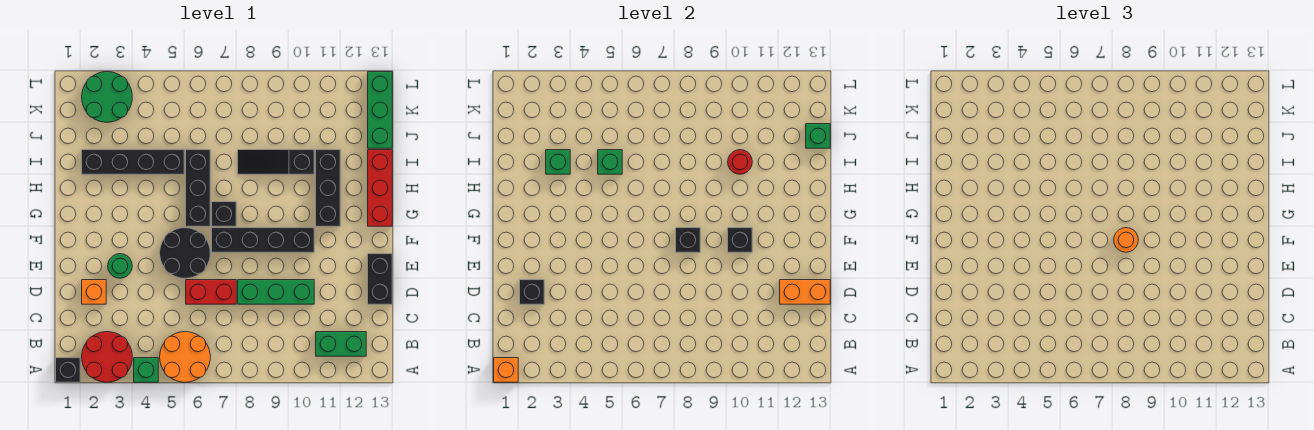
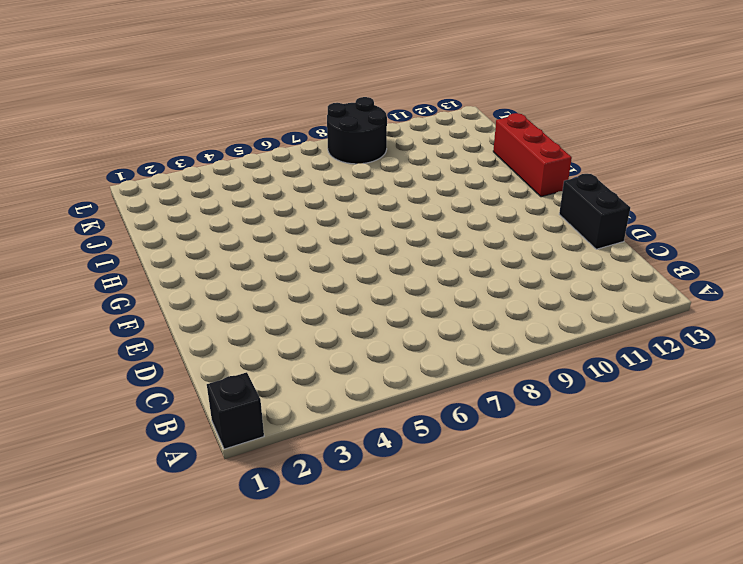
black round brick K8:L9 level 1 -> black round brick E5:F6 level 1
none -> red round brick A2:B3 level 1
none -> green brick A4 level 1
none -> orange round brick A5:B6 level 1
none -> green brick B11:B12 level 1

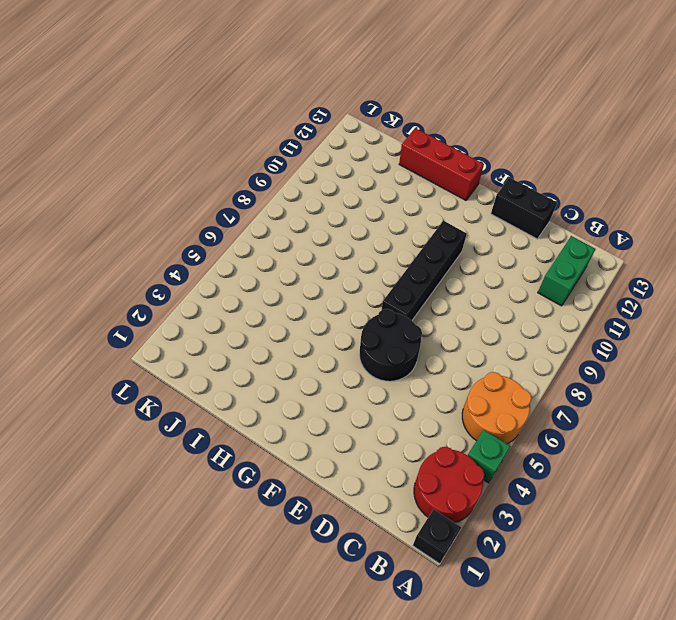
none -> orange brick D2 level 1
none -> red brick D6:D7 level 1
none -> green brick D8:D10 level 1
none -> green round brick E3 level 1

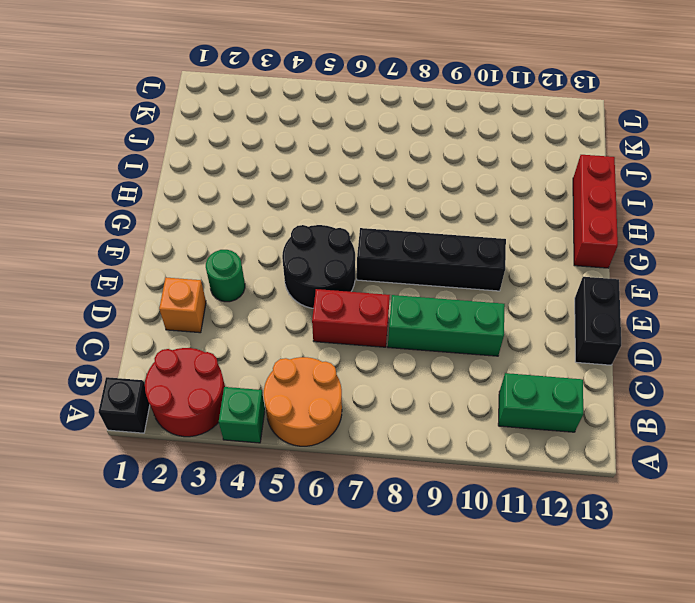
none -> black brick G6:I6 level 1
none -> black brick G7 level 1
none -> black brick G11:I11 level 1
none -> black brick I2:I5 level 1

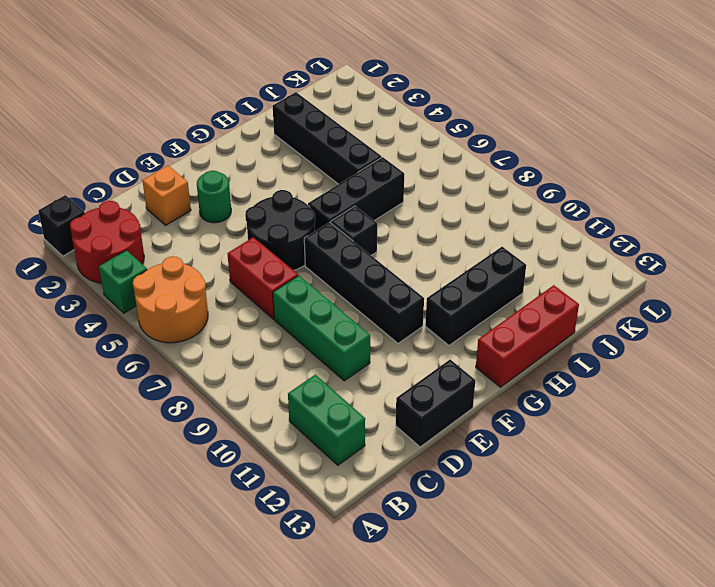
none -> black slope I8:I10 level 1 top 10
none -> green brick J13:L13 level 1
none -> green round brick K2:L3 level 1
none -> orange brick A1 level 2

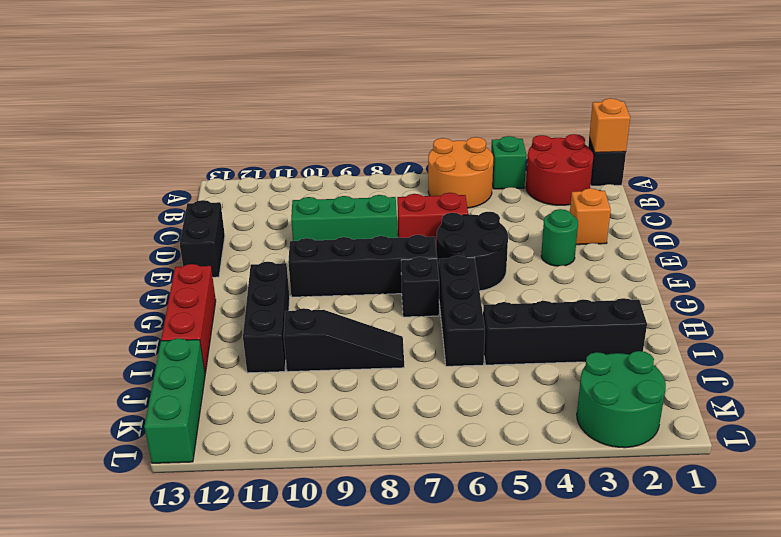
none -> green brick B11:B12 level 1
none -> black brick D2 level 2
none -> orange brick D12:D13 level 2
none -> black brick F8 level 2

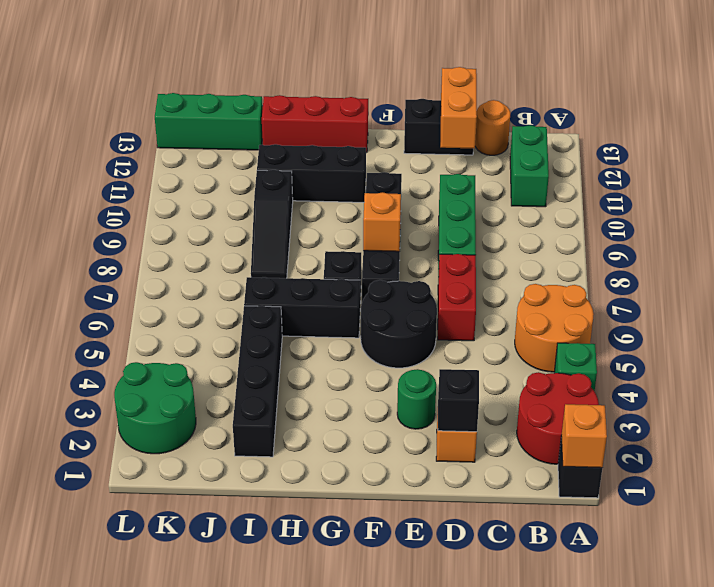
orange round brick C13 level 1 -> orange round brick F8 level 3
orange brick F8 level 2 -> black brick F8 level 2
none -> black brick F10 level 2
none -> green brick I3 level 2
none -> green brick I5 level 2
none -> red round brick I10 level 2

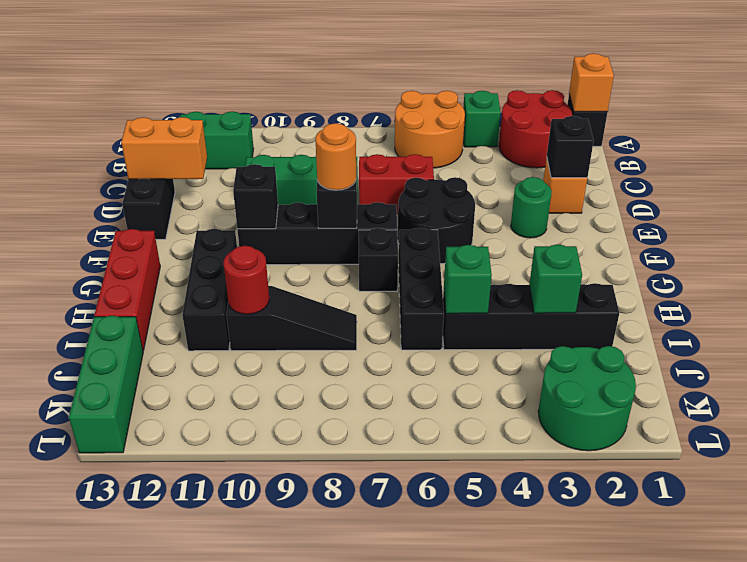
none -> green brick J13 level 2

